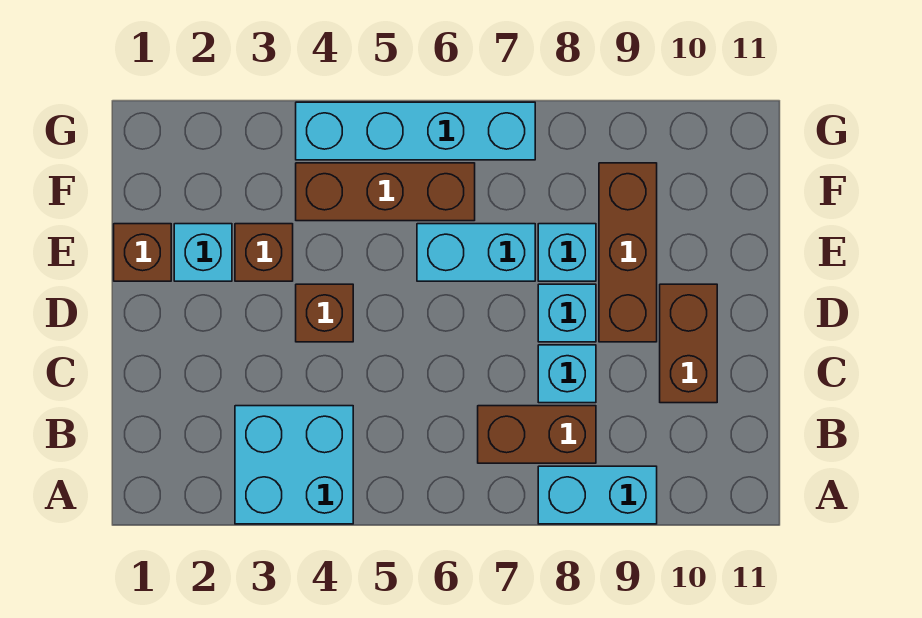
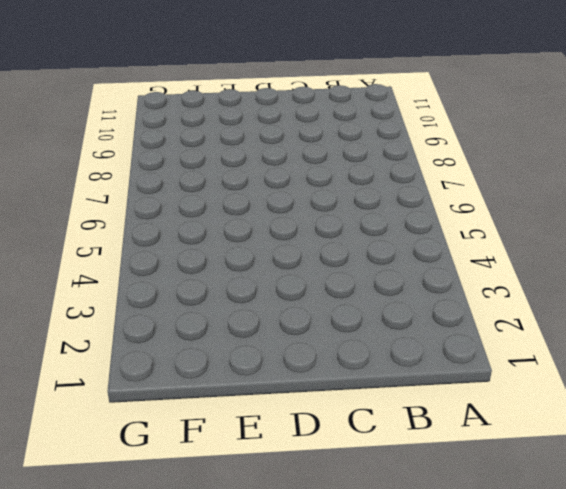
none -> cyan brick A3:B4 level 1
none -> cyan brick A8:A9 level 1
none -> brown brick B7:B8 level 1

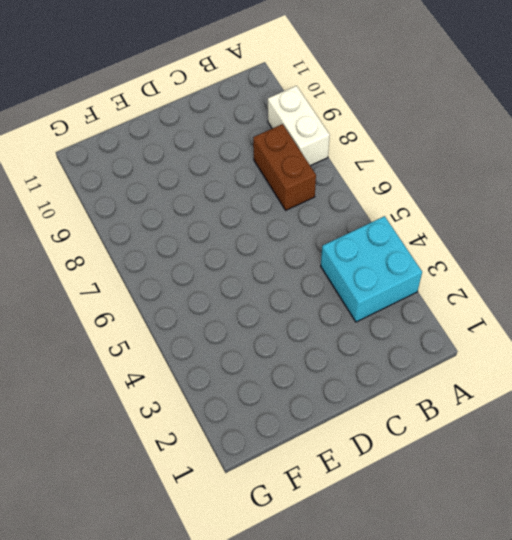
white brick A8:A9 level 1 -> cyan brick A8:A9 level 1
none -> cyan brick C8 level 1
none -> brown brick C10:D10 level 1
none -> brown brick D4 level 1

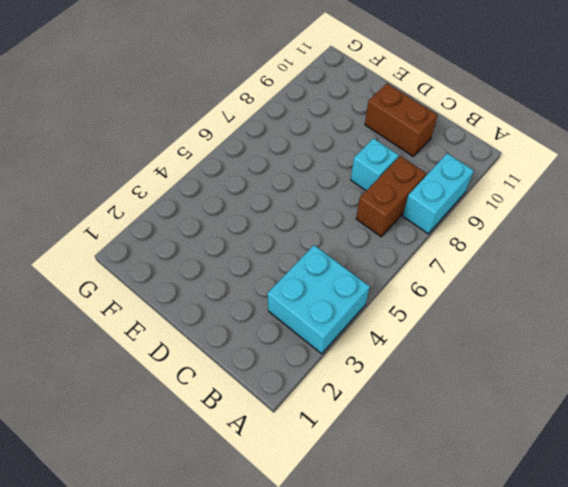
none -> brown brick D4 level 1
none -> cyan brick D8 level 1
none -> brown brick D9:F9 level 1

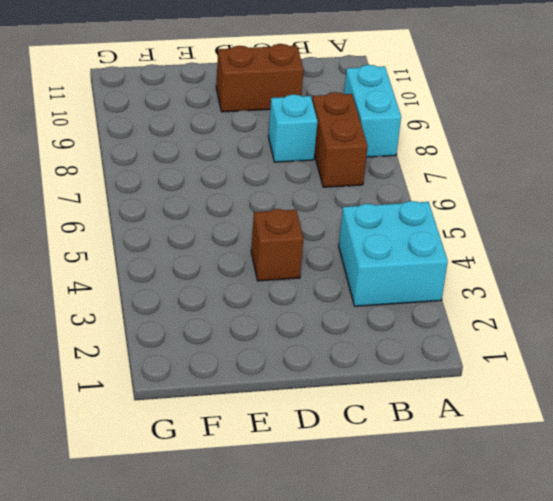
none -> cyan brick D8 level 1
none -> brown brick D9:F9 level 1
none -> brown brick E1 level 1

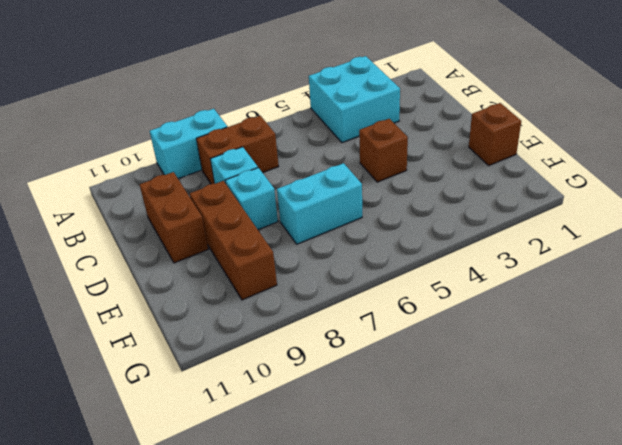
none -> cyan brick E2 level 1
none -> brown brick E3 level 1
none -> cyan brick E8 level 1

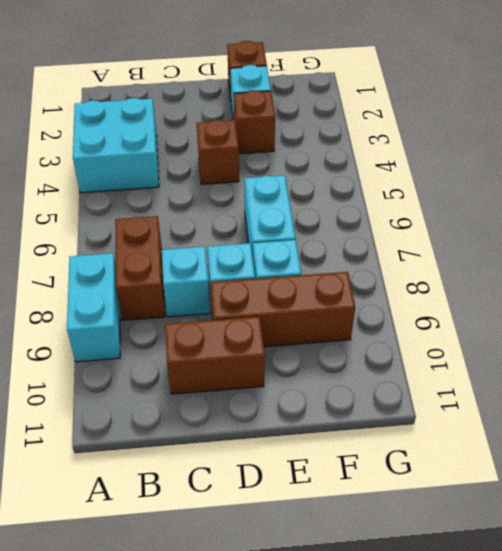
none -> brown brick F4:F6 level 1
none -> cyan brick G4:G7 level 1

